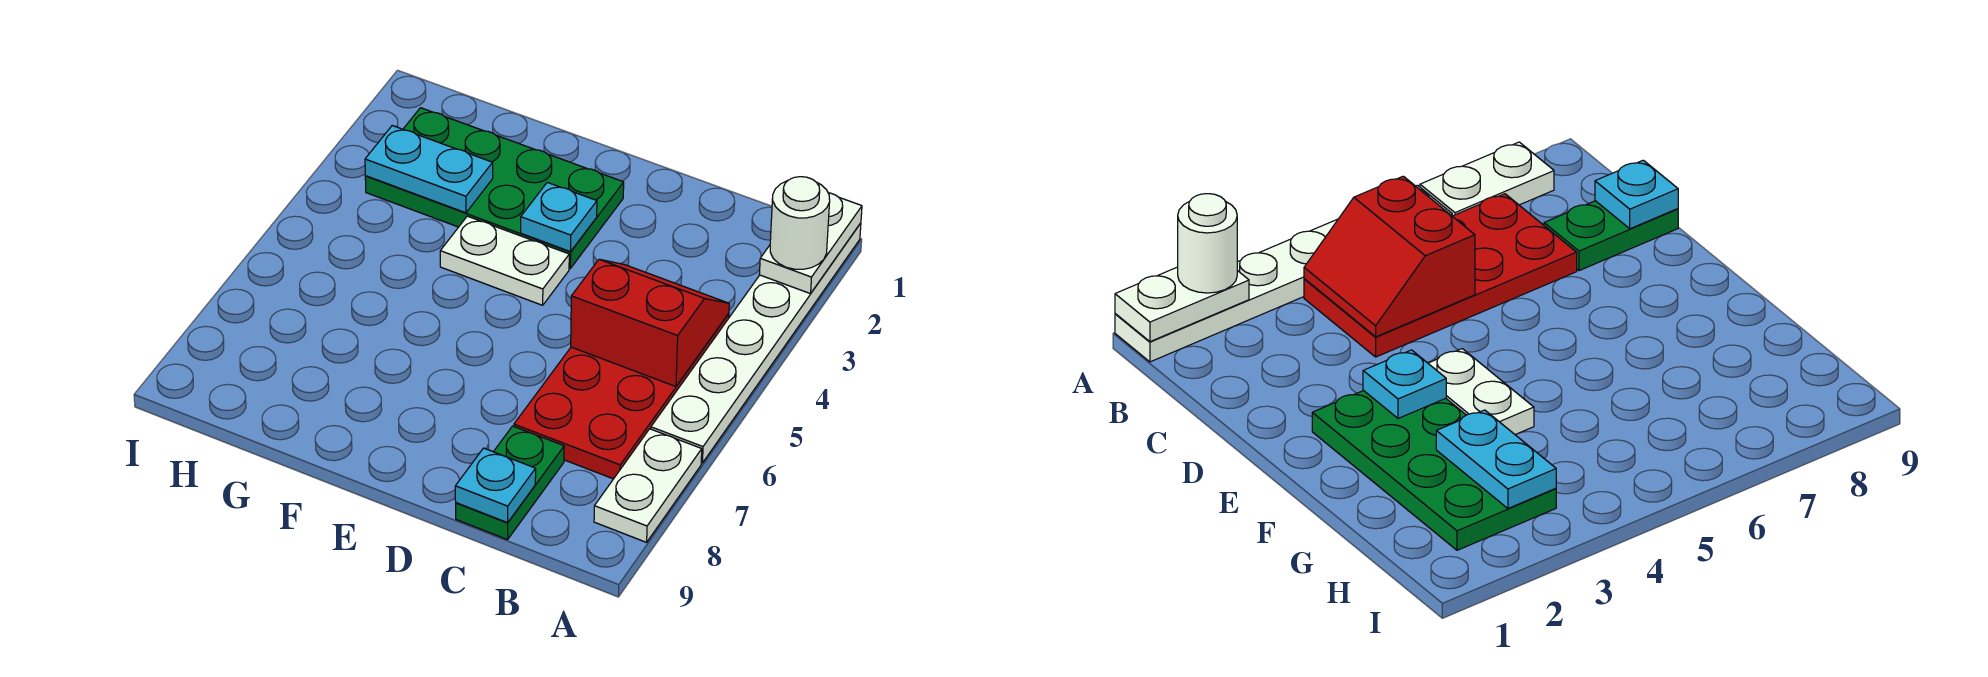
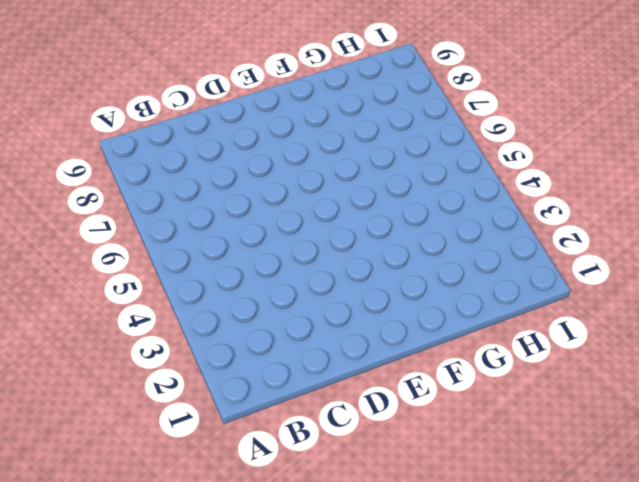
none -> white plate A1:A6 level 1
none -> white plate A7:A8 level 1
none -> red plate B4:C7 level 1

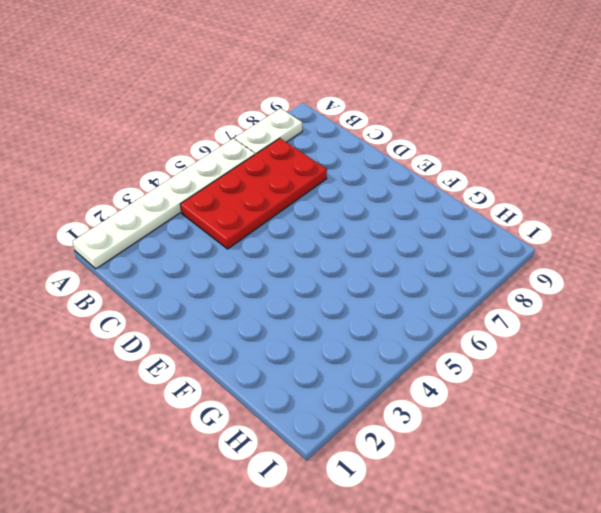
none -> green plate C8:C9 level 1
none -> green plate E2:H3 level 1
none -> white plate E4:F4 level 1

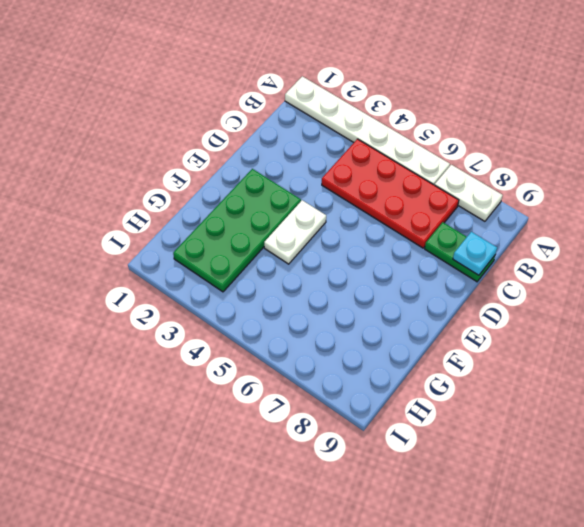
none -> white plate A1:A2 level 2
none -> red slope B4:C5 level 2 top 5
none -> cyan plate E3 level 2

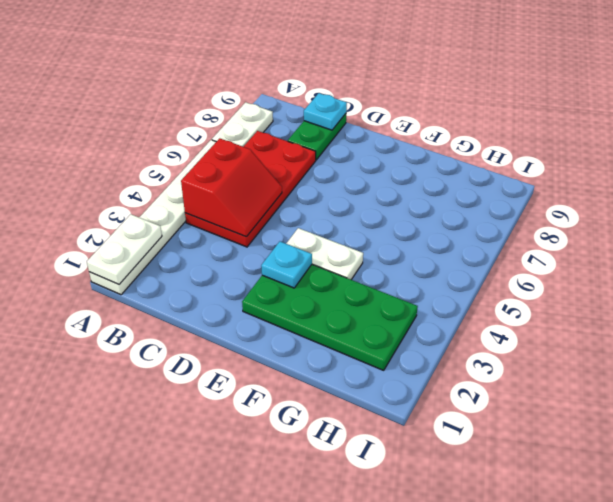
red slope B4:C5 level 2 top B -> red slope B4:C5 level 2 top 5
none -> cyan plate G3:H3 level 2
none -> white round brick A2 level 3

